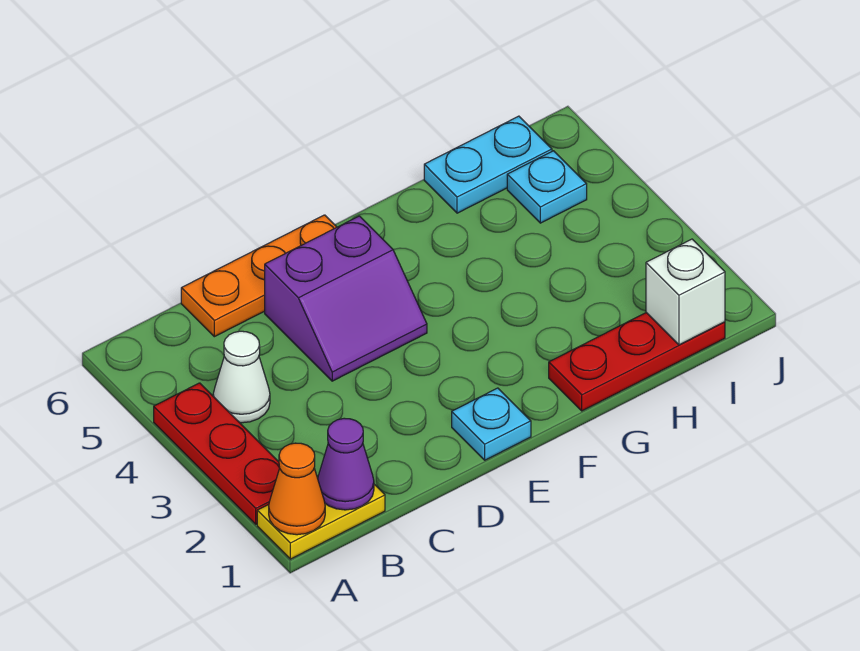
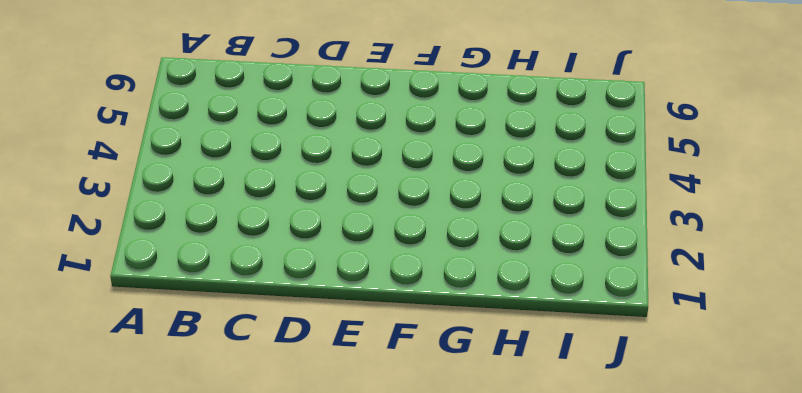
none -> yellow plate A1:B1 level 1
none -> red plate A2:A4 level 1
none -> white cone B4 level 1

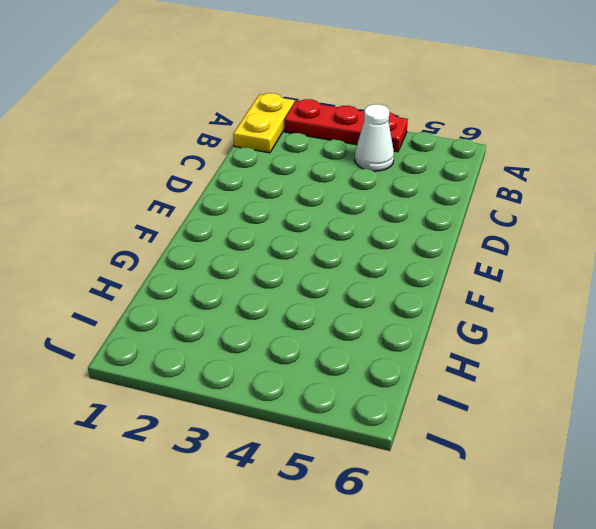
none -> orange plate C6:E6 level 1
none -> purple slope D4:E5 level 1 top 5
none -> cyan plate E1 level 1

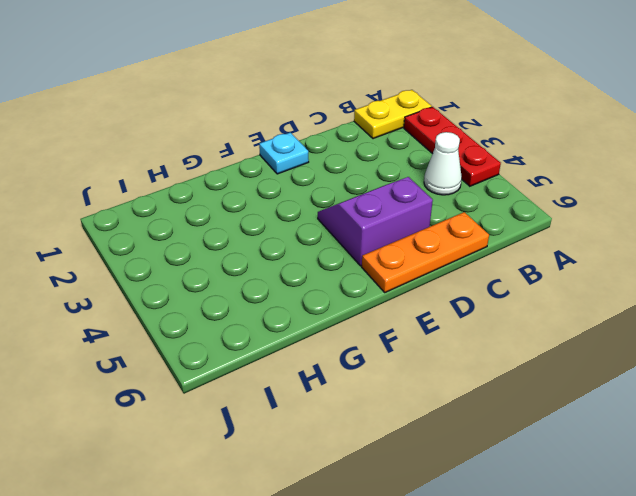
none -> red plate G1:I1 level 1
none -> cyan plate H6:I6 level 1
none -> cyan plate I5 level 1

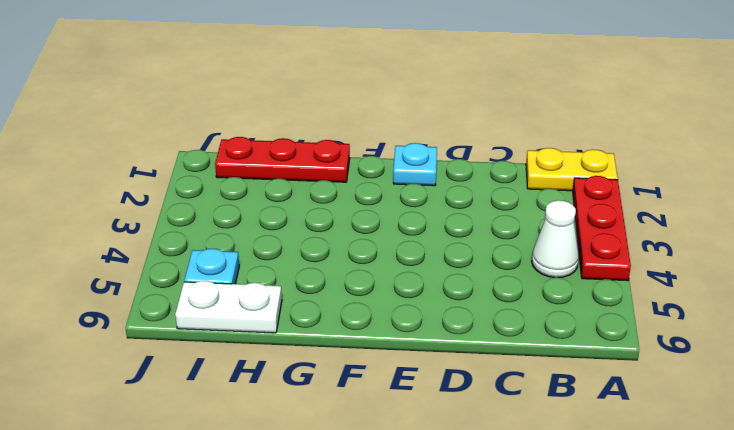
white plate H6:I6 level 1 -> cyan plate H6:I6 level 1
none -> orange plate C6:E6 level 1
none -> purple slope D4:E5 level 1 top 5
none -> orange cone A1 level 2

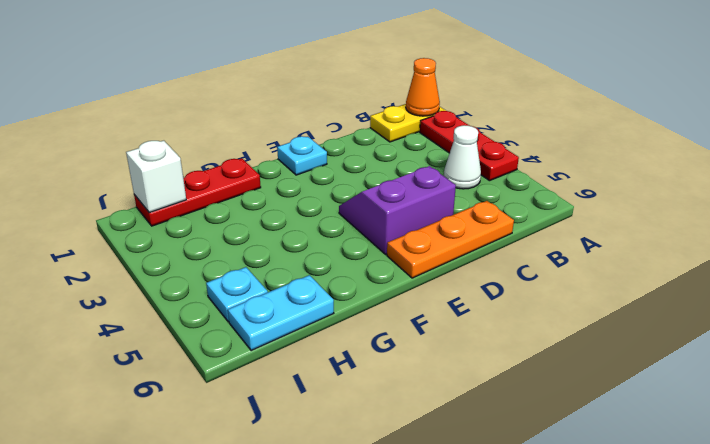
none -> purple cone B1 level 2

